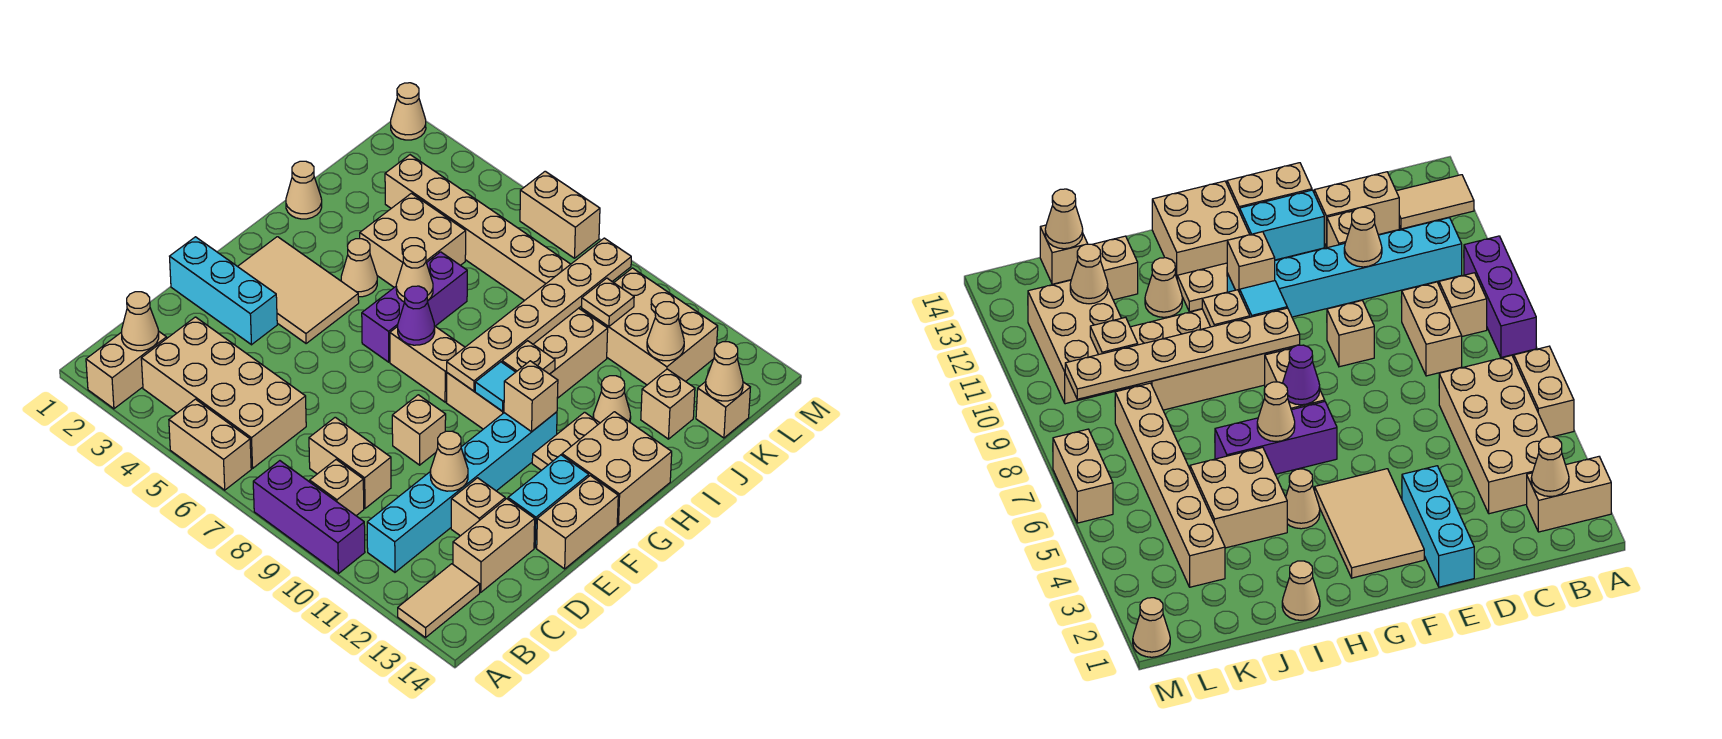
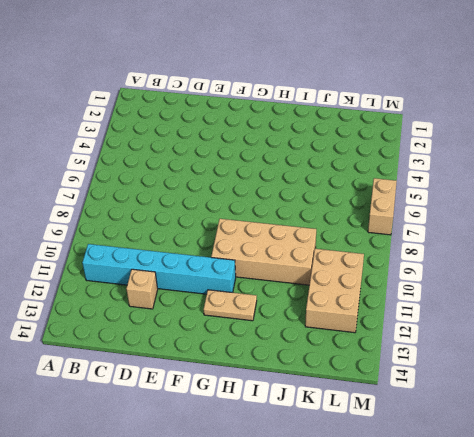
none -> tan brick A2:B2 level 1
none -> tan brick A5:A6 level 1
none -> purple brick A8:A10 level 1
none -> tan tile A13:B13 level 1

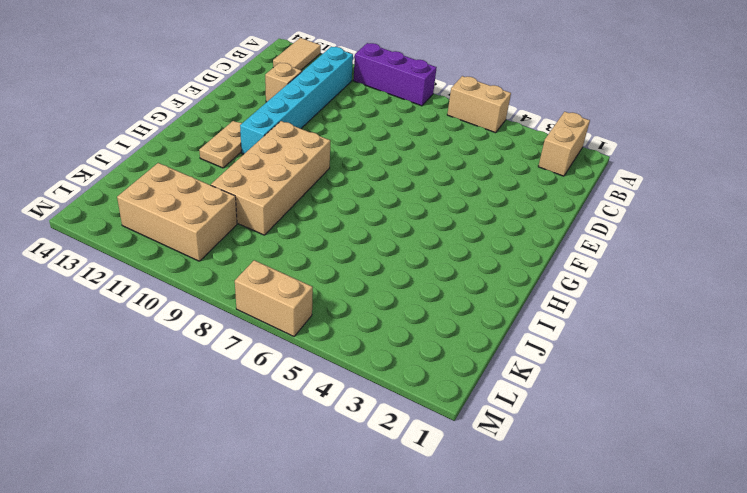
none -> tan brick B3:C6 level 1
none -> tan brick B9 level 1
none -> tan brick C8:C9 level 1
none -> tan brick C13:D13 level 1

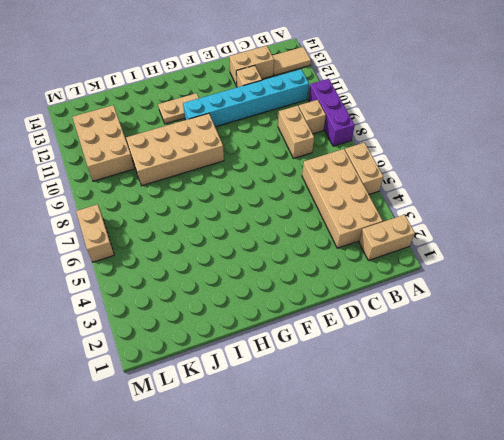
none -> cyan brick E1:E3 level 1
none -> tan brick E9 level 1
none -> cyan brick E13:F13 level 1
none -> tan brick E14:F14 level 1

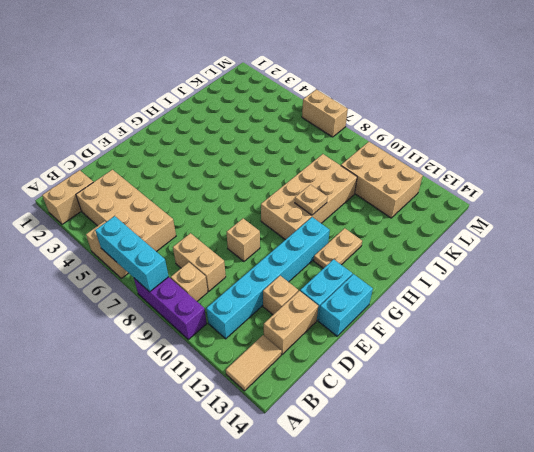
cyan brick A6:A8 level 2 -> cyan brick E1:E3 level 1
cyan brick E14:F14 level 1 -> tan brick E14:F14 level 1
none -> tan tile F2:G4 level 1
none -> purple brick G6:I6 level 1
none -> tan brick G7:G8 level 1
none -> tan brick G13:H14 level 1

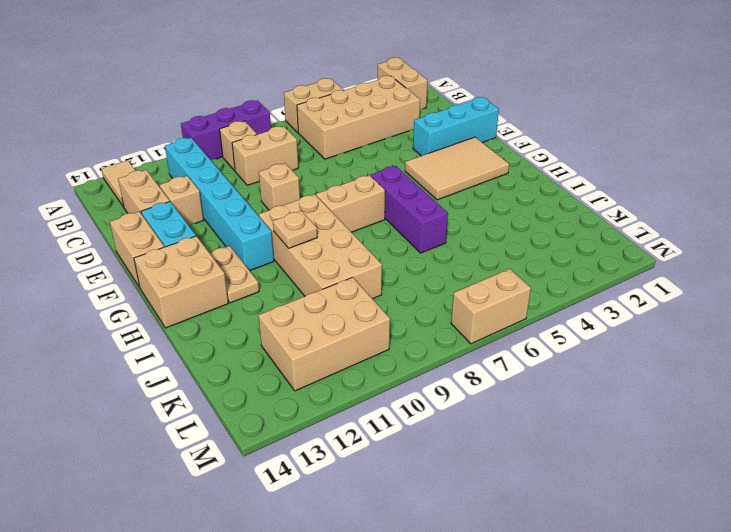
none -> tan cone H4 level 1
none -> tan cone I1 level 1
none -> tan brick I4:J5 level 1
none -> tan cone I12 level 1

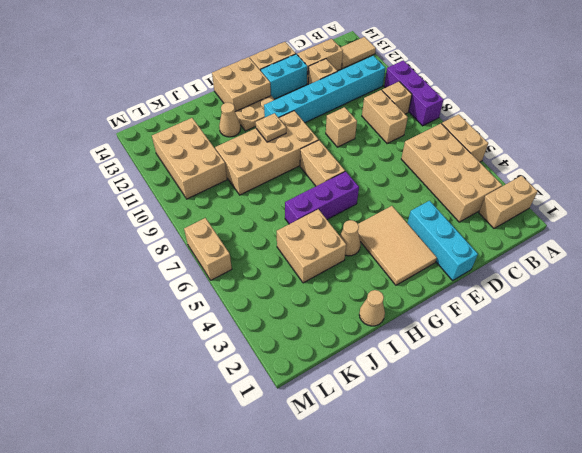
none -> tan brick J13 level 1
none -> tan brick K3:K8 level 1
none -> tan brick K14 level 1
none -> tan cone M1 level 1

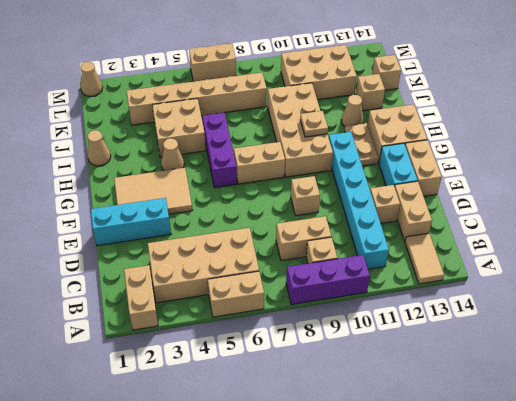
none -> tan cone B2 level 2
none -> tan cone D11 level 2
none -> purple cone G7 level 2
none -> tan plate G9:L9 level 2

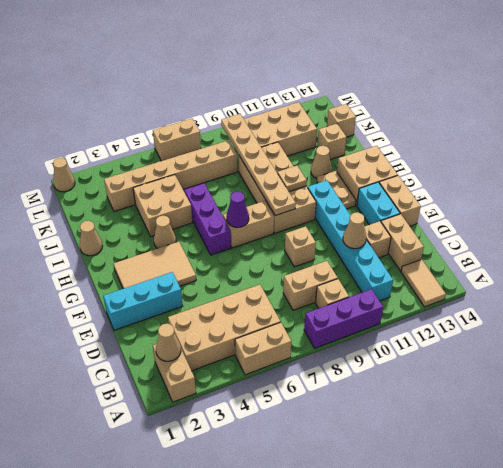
none -> cyan tile G10 level 2
none -> tan brick G11 level 2
none -> tan cone H6 level 2
none -> tan plate K10 level 2

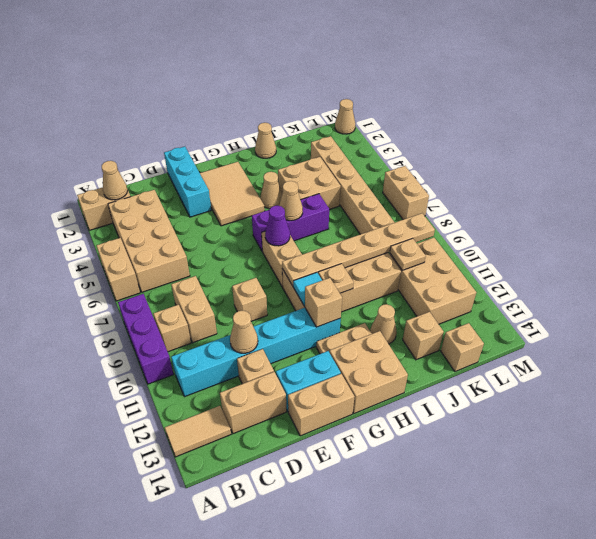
none -> tan cone K12 level 2
none -> tan cone K14 level 2

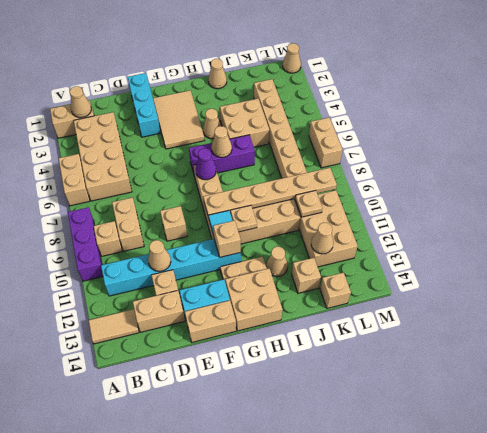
none -> tan cone K14 level 2

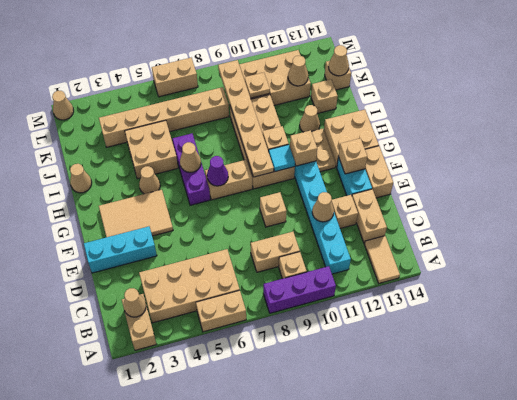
tan brick F13 level 2 -> none

